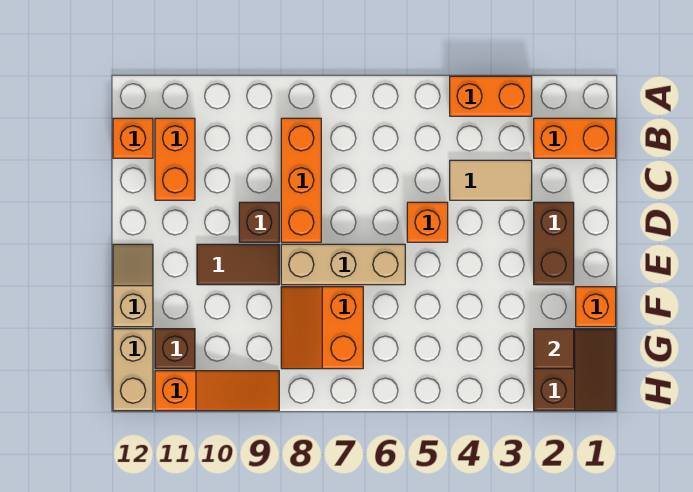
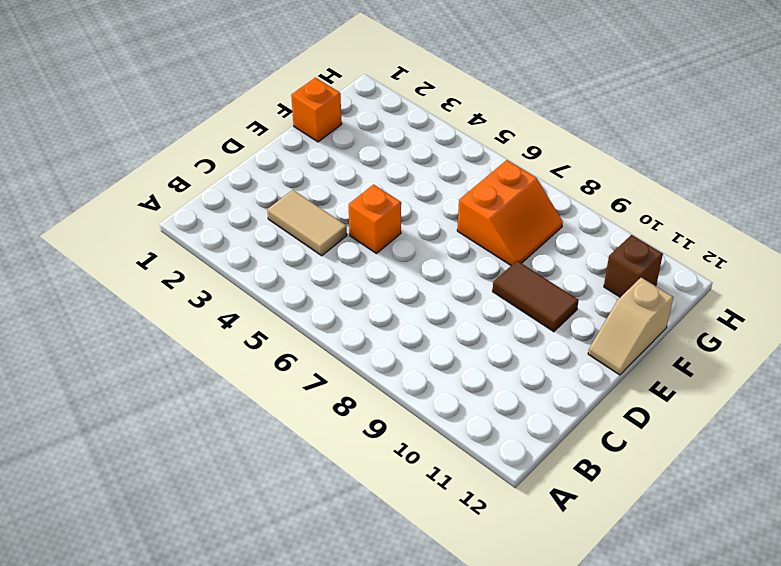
none -> orange brick A3:A4 level 1
none -> orange brick B1:B2 level 1
none -> orange brick B8:D8 level 1

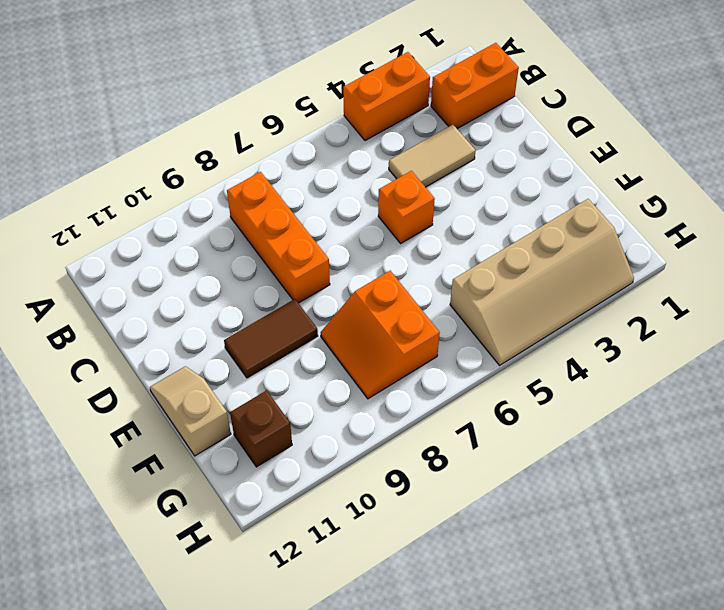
tan slope G2:H5 level 1 top G -> brown slope G1:H2 level 1 top 2
none -> orange brick B11:C11 level 1
none -> orange brick B12 level 1
none -> brown brick D2:E2 level 1

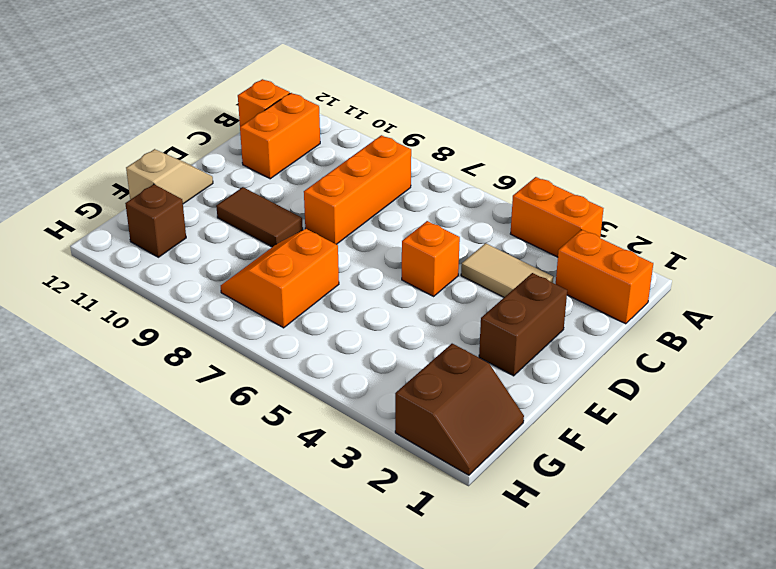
none -> brown brick D9 level 1
none -> tan brick E6:E8 level 1
none -> orange brick F1 level 1

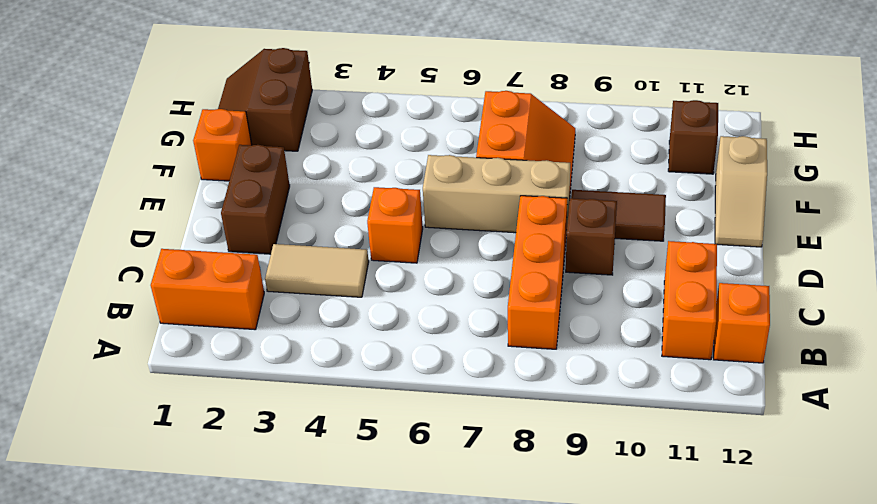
none -> orange brick A3:A4 level 1
none -> tan brick G12:H12 level 1
none -> orange slope H9:H11 level 1 top 11

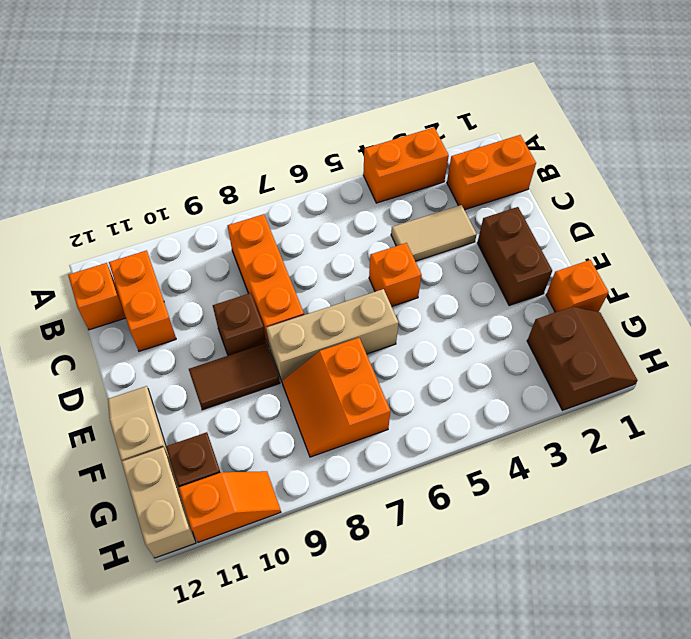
orange slope H10:H11 level 1 top 11 -> orange slope H9:H11 level 1 top 11
none -> brown tile G2 level 2

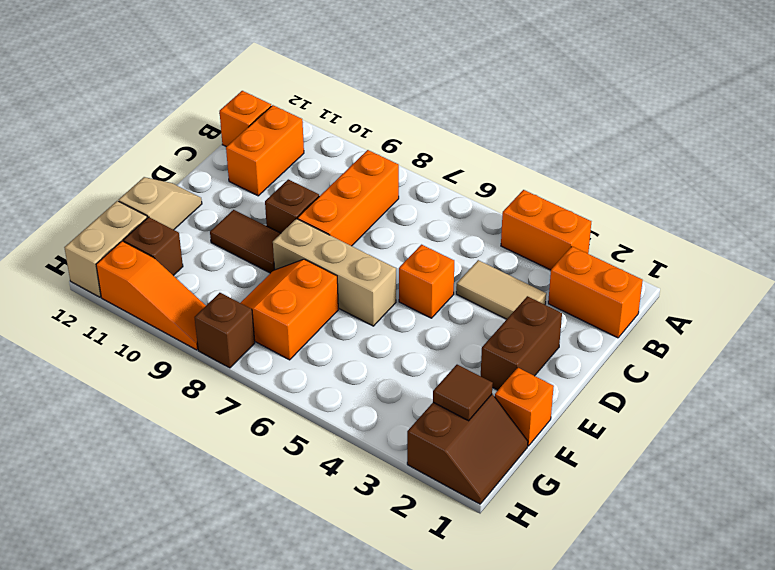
brown brick H8 level 1 -> none

